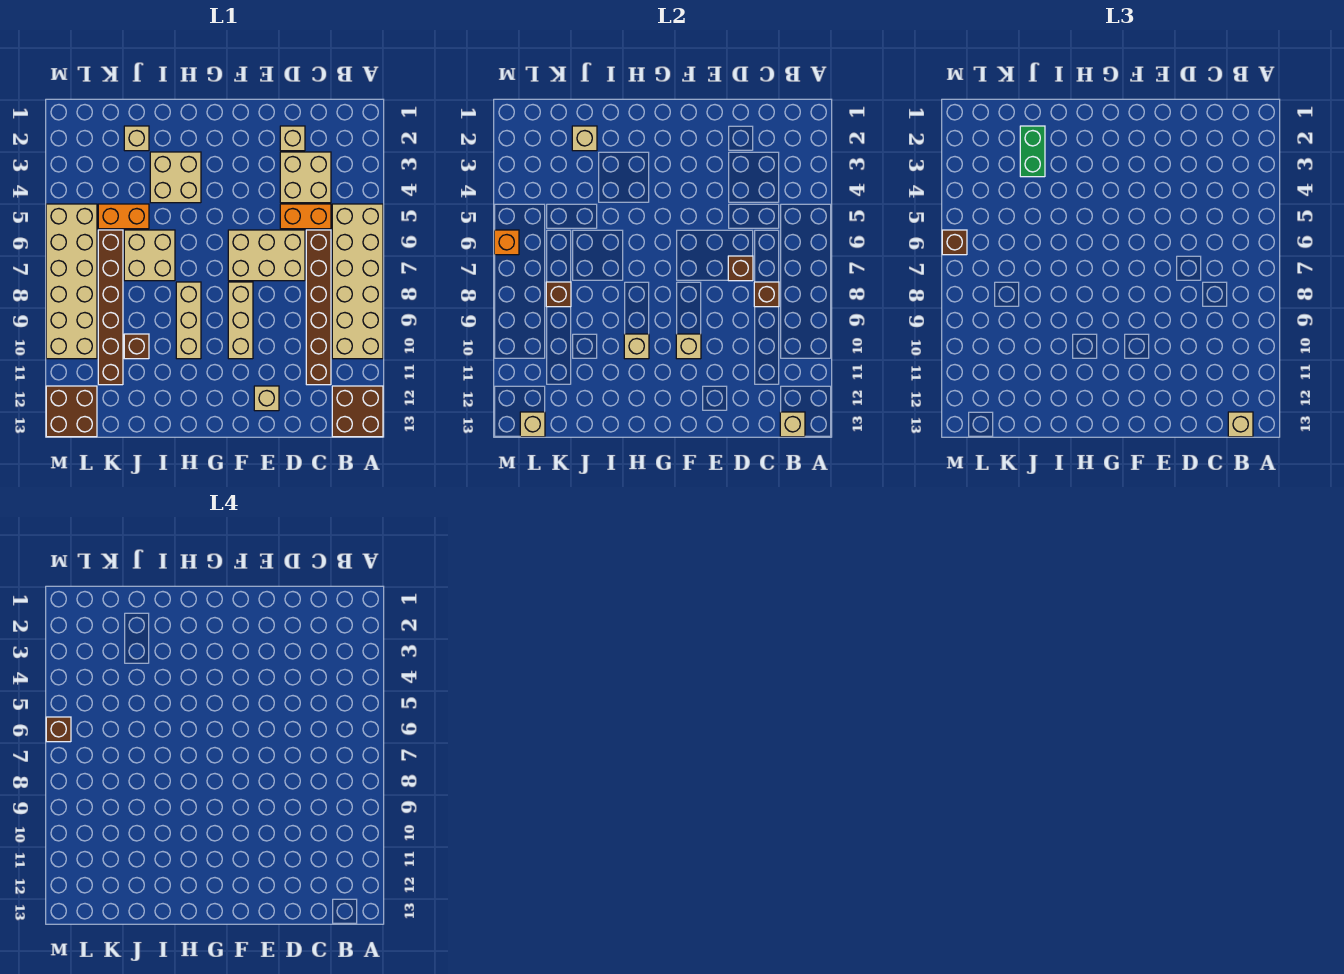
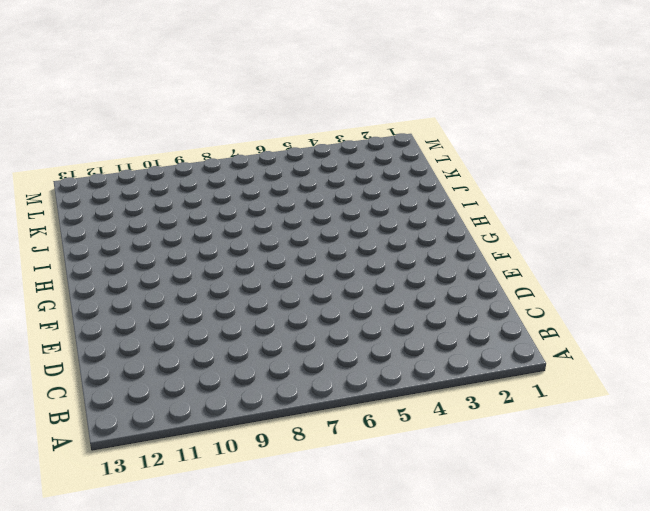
none -> tan brick A5:B10 level 1
none -> brown brick A12:B13 level 1
none -> tan brick C3:D4 level 1
none -> orange brick C5:D5 level 1

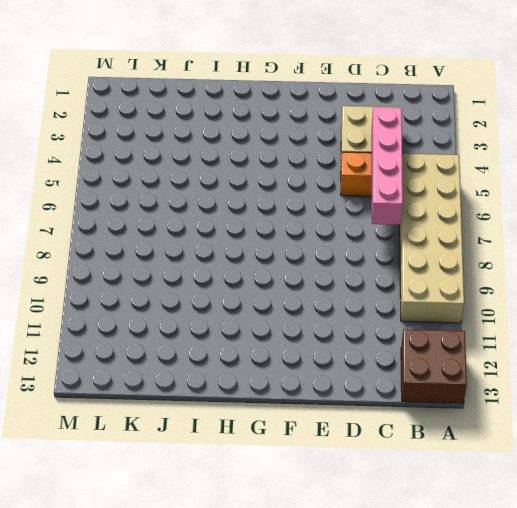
pink brick C4:C7 level 2 -> none
none -> brown brick C6:C11 level 1
none -> tan brick D2 level 1
none -> tan brick D6:F7 level 1
none -> tan brick E12 level 1

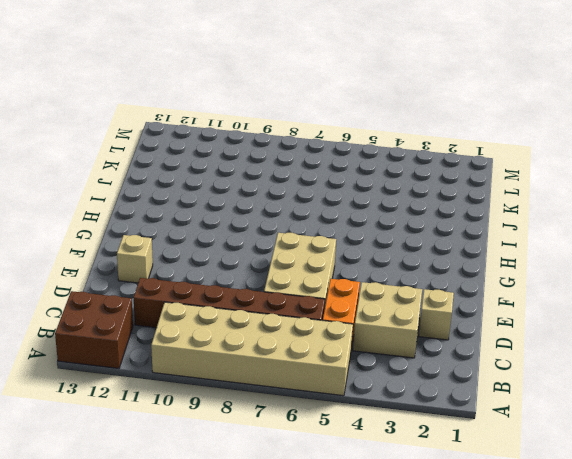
none -> tan brick F8:F10 level 1
none -> tan brick H3:I4 level 1
none -> tan brick H8:H10 level 1
none -> tan brick I6:J7 level 1

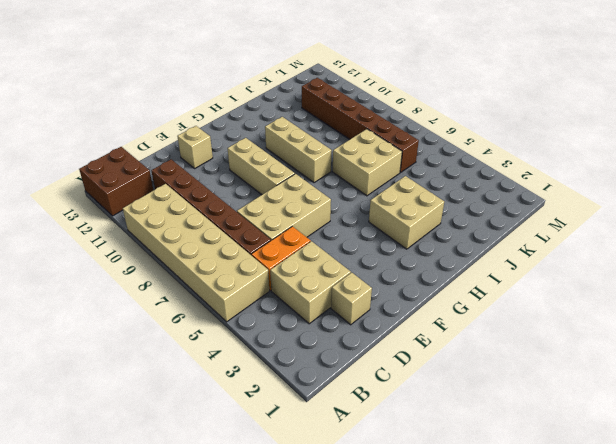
none -> tan brick J2 level 1
none -> orange brick J5:K5 level 1
none -> brown brick J10 level 1
none -> tan brick L5:M10 level 1

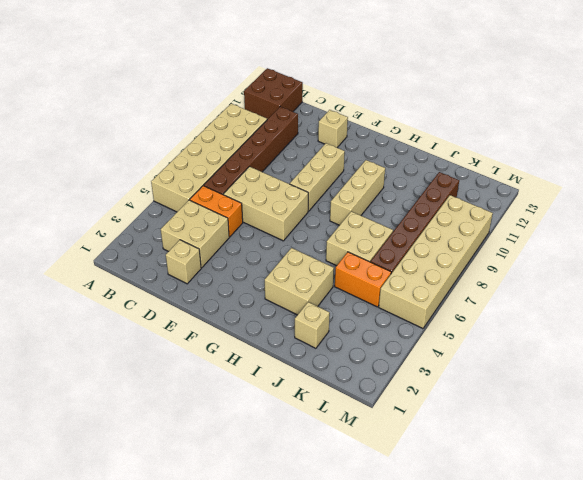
none -> brown brick J10 level 1
none -> brown brick L12:M13 level 1
none -> tan brick B13 level 2
none -> brown brick C8 level 2

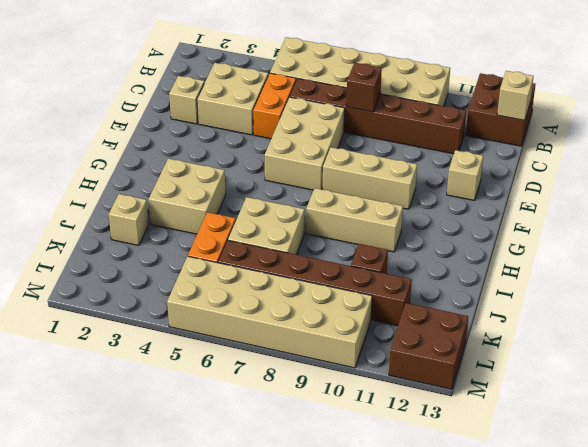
none -> brown brick D7 level 2
none -> tan brick F10 level 2
none -> tan brick H10 level 2
none -> tan brick J2 level 2

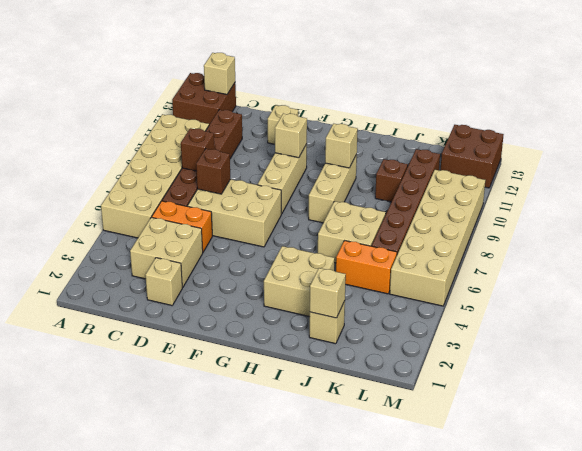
none -> brown brick K8 level 2
none -> tan brick L13 level 2
none -> orange brick M6 level 2
none -> tan brick B13 level 3

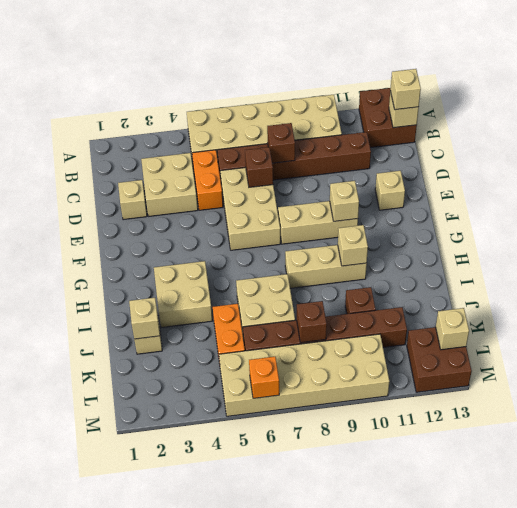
none -> green brick J2:J3 level 3
none -> brown brick M6 level 3
none -> brown brick M6 level 4

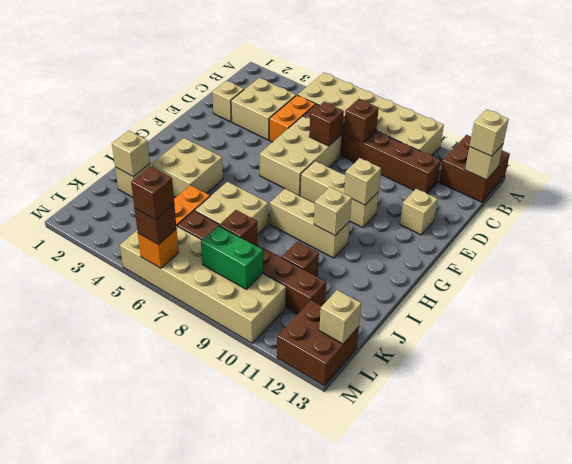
green brick L8:L9 level 2 -> green brick J2:J3 level 3

